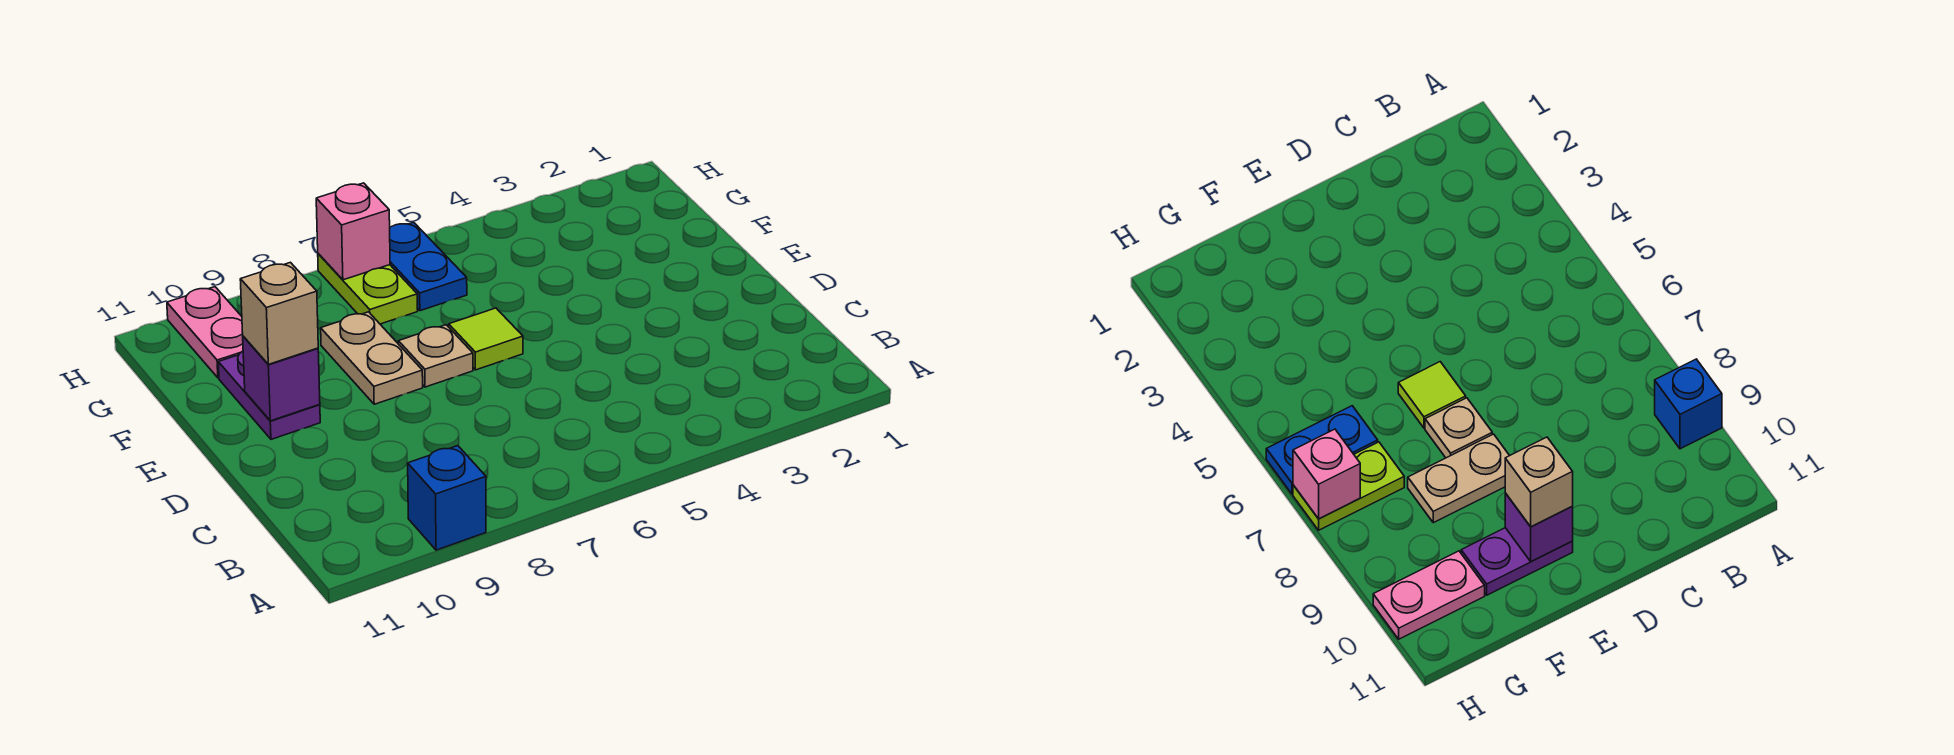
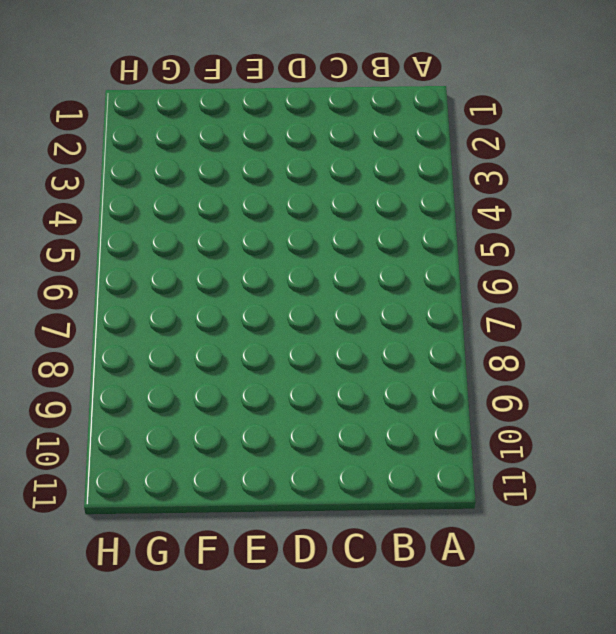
none -> blue brick A9 level 1
none -> lime tile E6 level 1

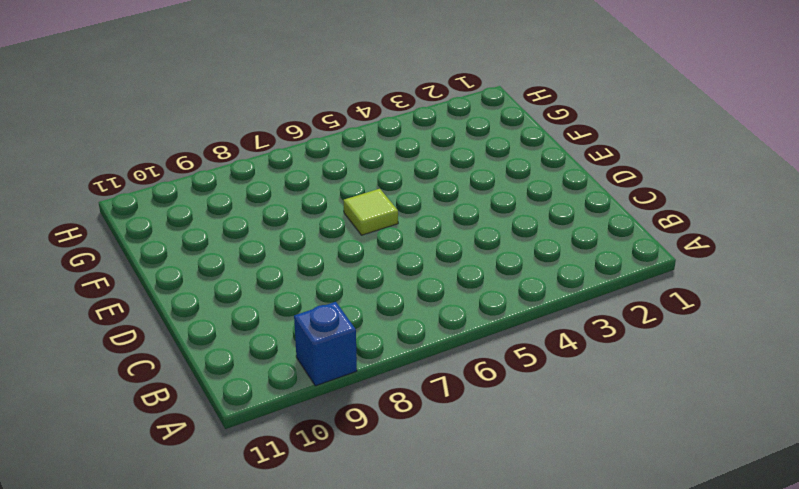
none -> tan plate E7 level 1
none -> tan plate E8:F8 level 1

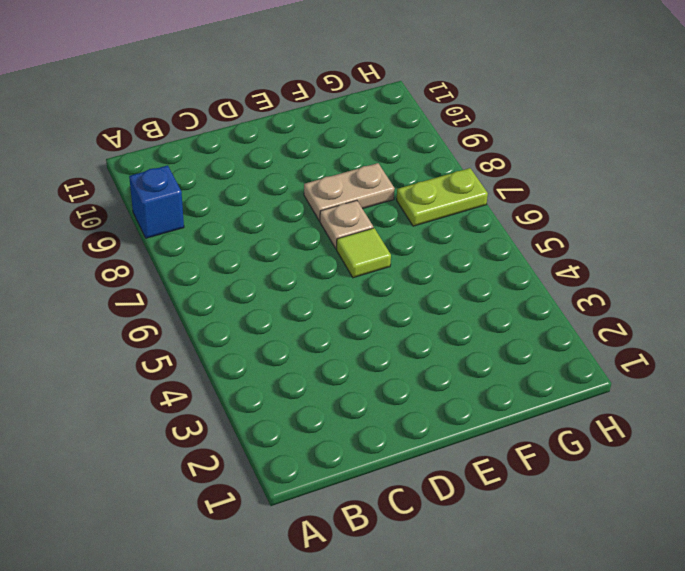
none -> purple plate E10:F10 level 1
none -> blue plate G6:H6 level 1

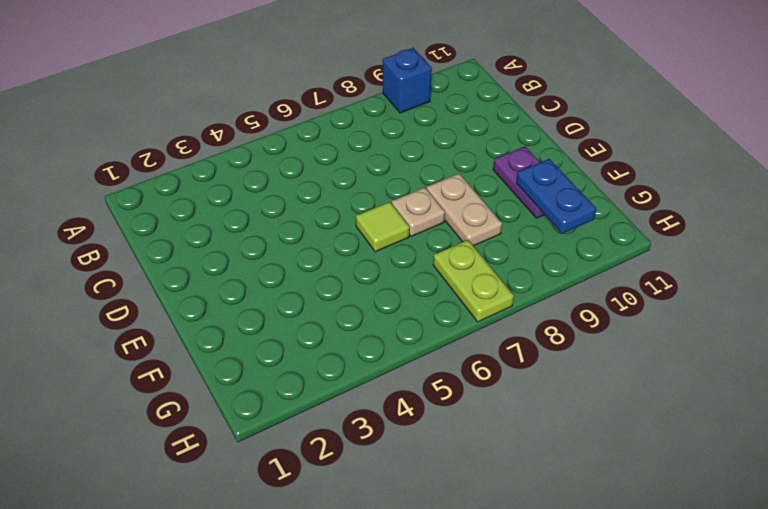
blue plate F10:G10 level 2 -> blue plate G6:H6 level 1
none -> pink plate G10:H10 level 1
none -> purple brick E10 level 2

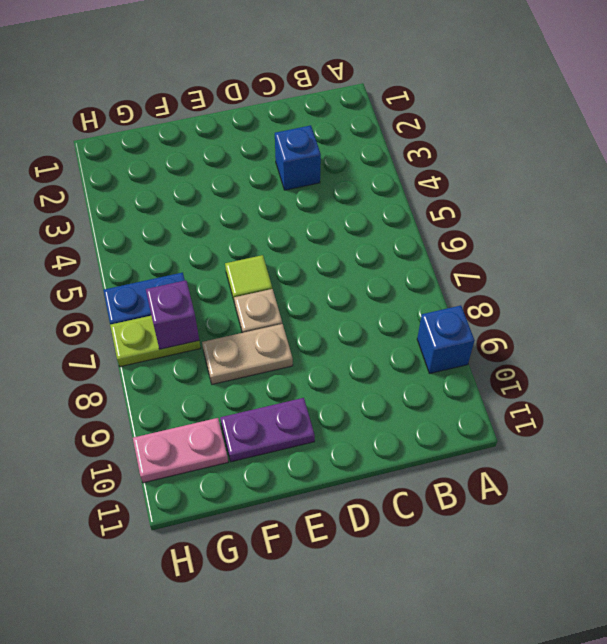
blue brick C3 level 1 -> none
purple brick G7 level 2 -> purple brick E10 level 2
none -> pink brick H7 level 2
none -> tan brick E10 level 3

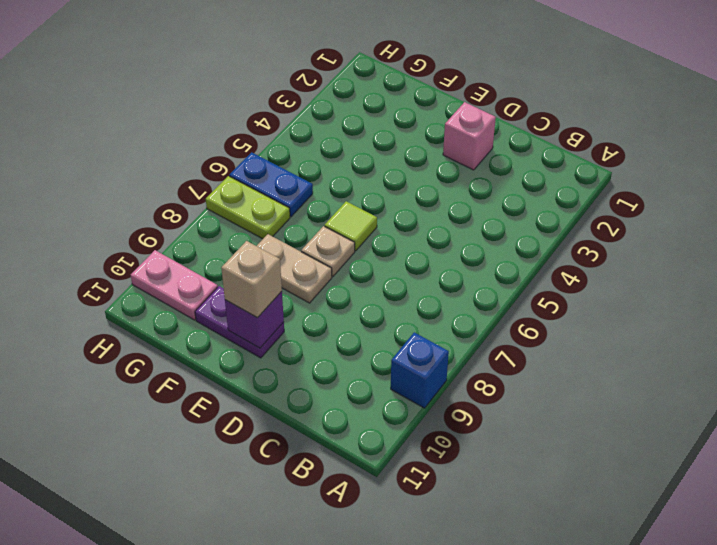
pink brick D2 level 1 -> pink brick H7 level 2

